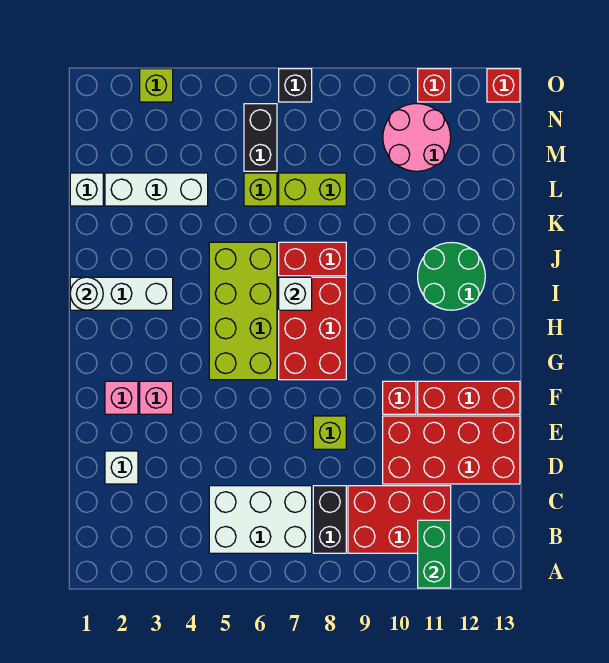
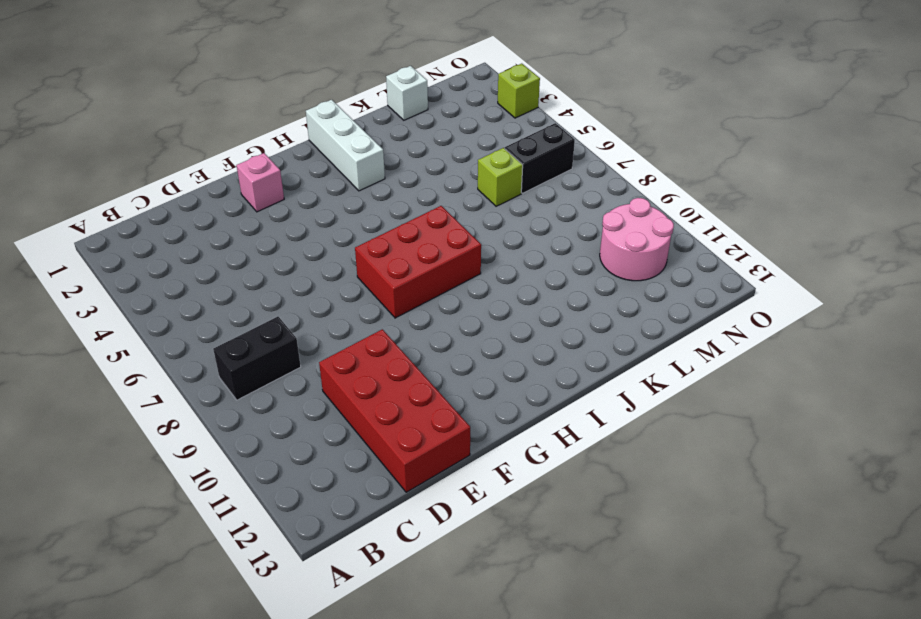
none -> white brick B5:C7 level 1
none -> red brick B9:C11 level 1
none -> white brick D2 level 1

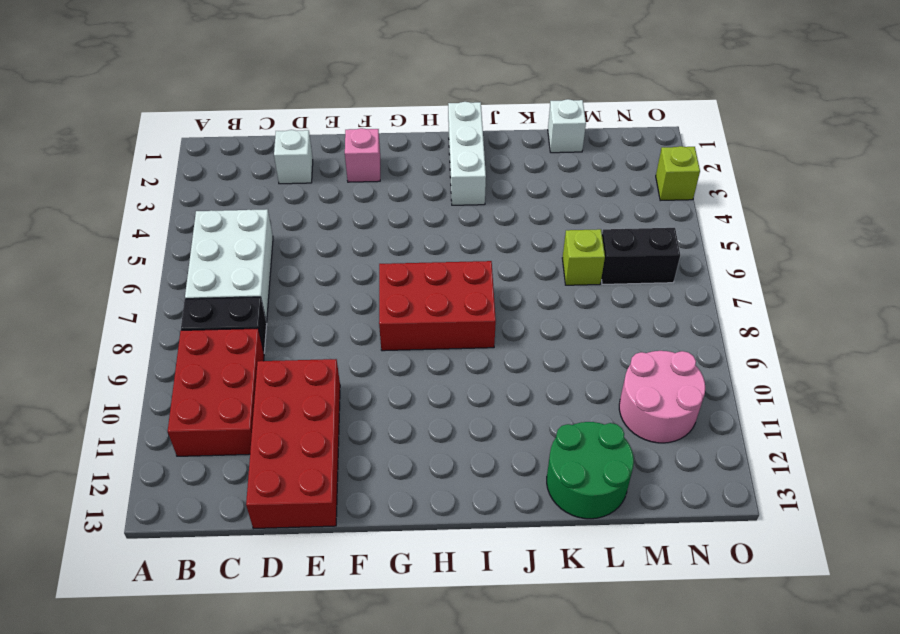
green round brick K12:L13 level 1 -> green round brick I11:J12 level 1
none -> lime brick E8 level 1
none -> pink brick F3 level 1
none -> red brick F10 level 1

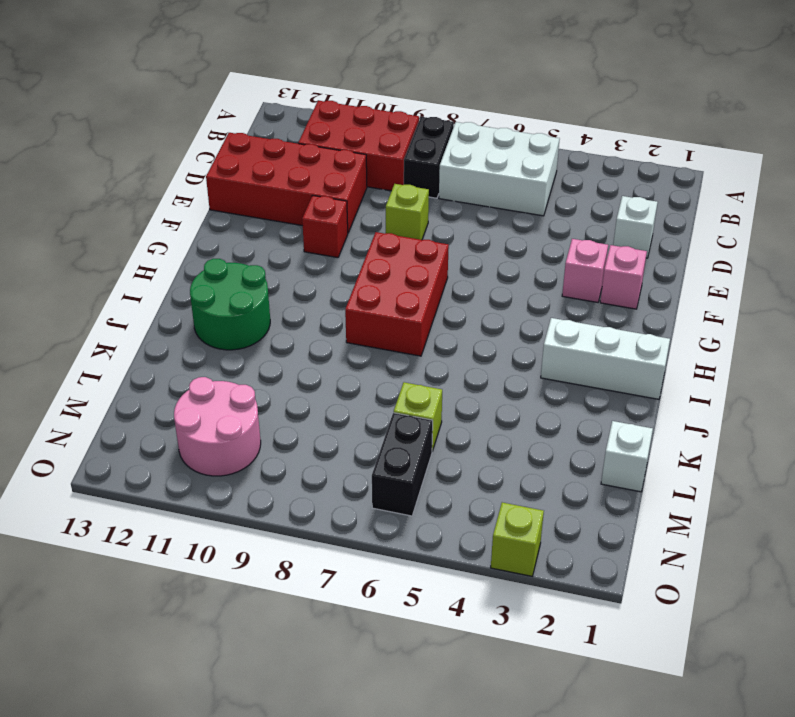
none -> red brick F11:F13 level 1
none -> lime brick G5:J6 level 1
none -> red brick J7:J8 level 1

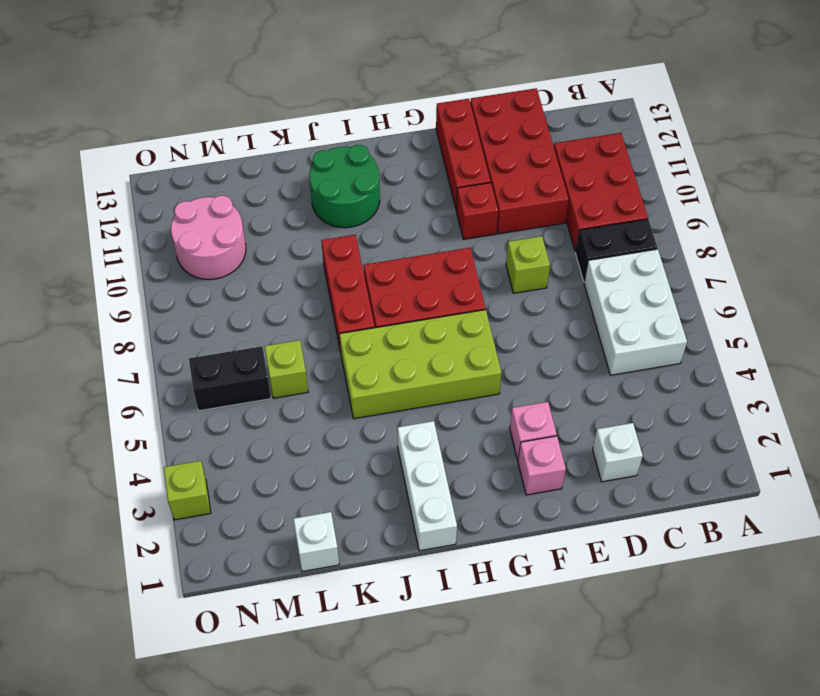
red brick J7:J9 level 1 -> red brick J7:J8 level 1
none -> white brick L2:L4 level 1
none -> lime brick L7:L8 level 1
none -> black brick O7 level 1

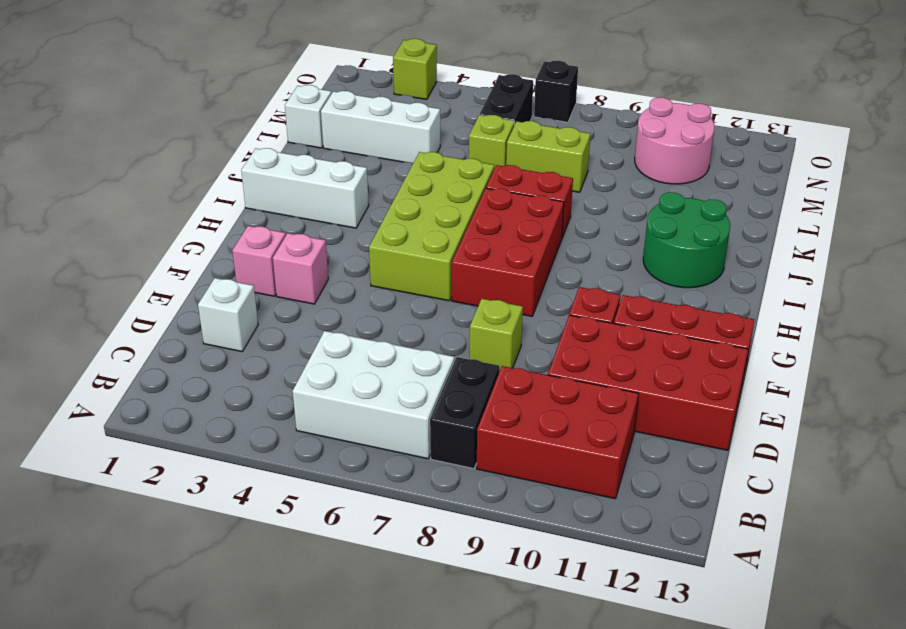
none -> red brick O11 level 1
none -> red brick O13 level 1
none -> green brick A11:B11 level 2

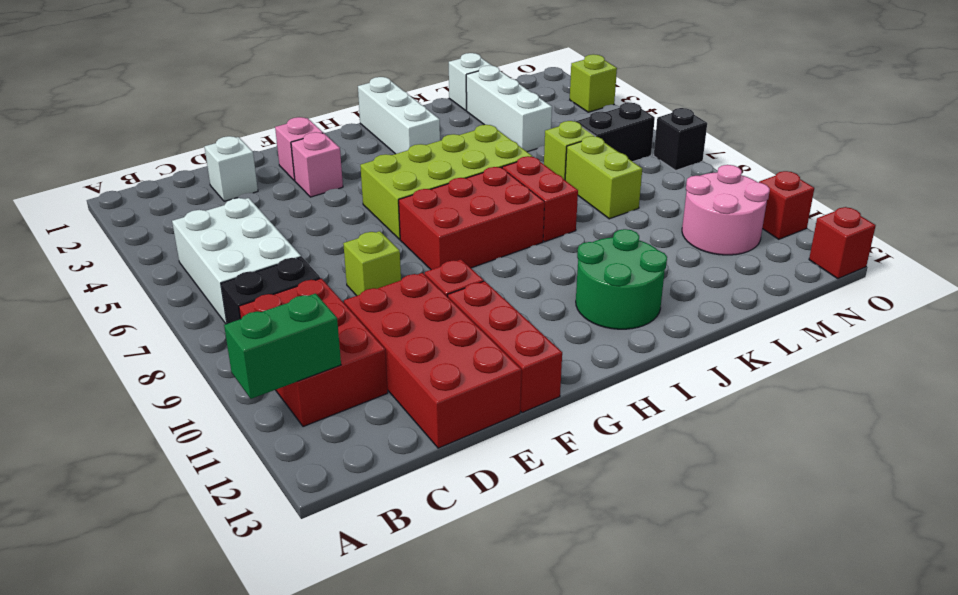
none -> white round brick I1 level 2
none -> white brick I7 level 2

